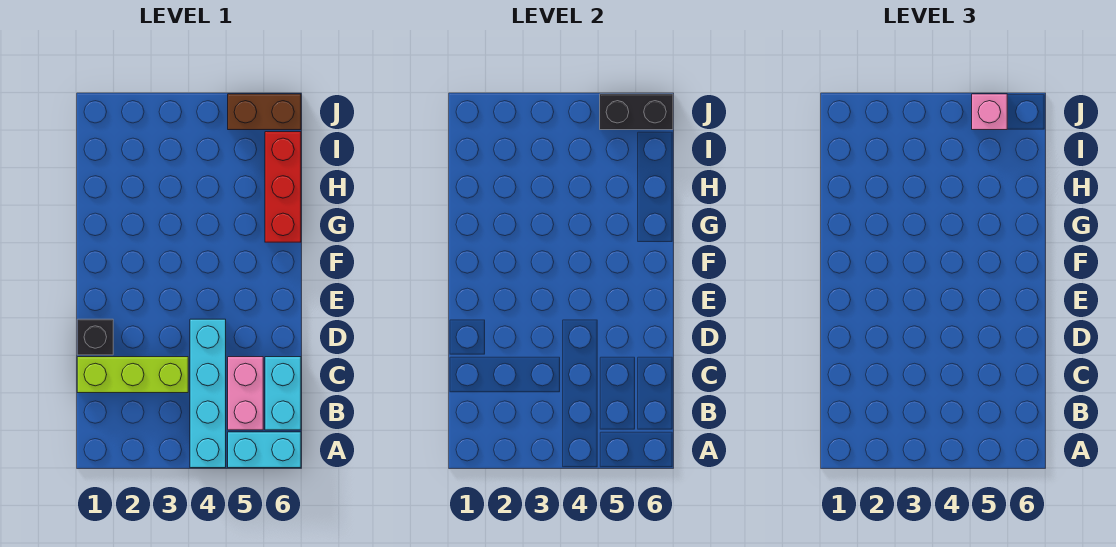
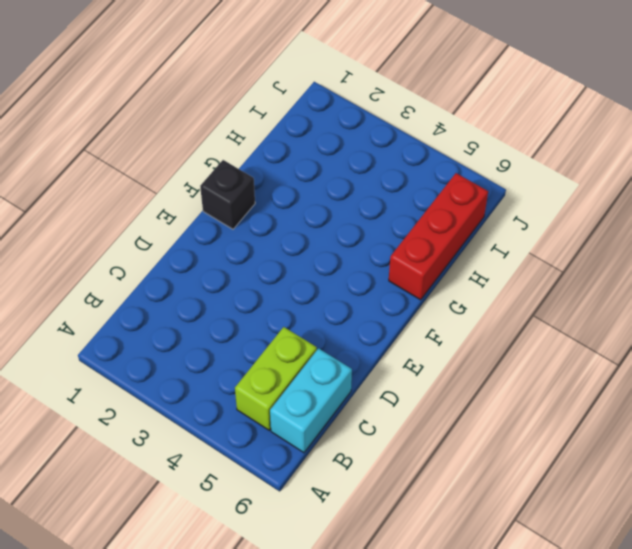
lime brick B5:C5 level 1 -> pink brick B5:C5 level 1
black brick F1 level 1 -> black brick D1 level 1
none -> cyan brick A4:D4 level 1
none -> cyan brick A5:A6 level 1

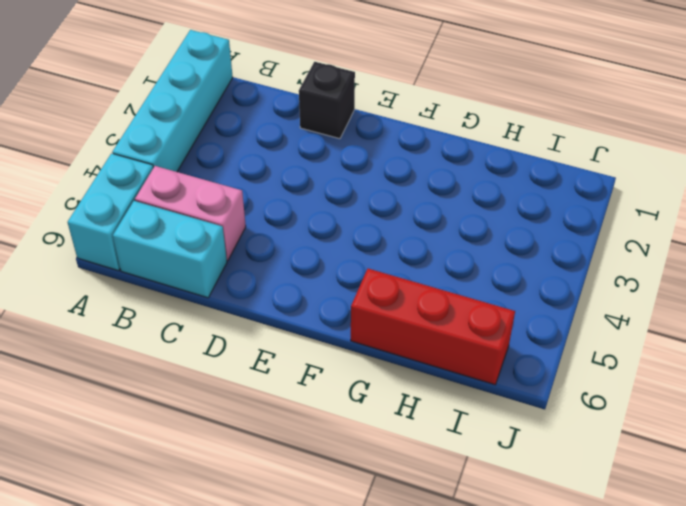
cyan brick A1:A4 level 1 -> cyan brick A4:D4 level 1
none -> lime brick C1:C3 level 1
none -> brown brick J5:J6 level 1

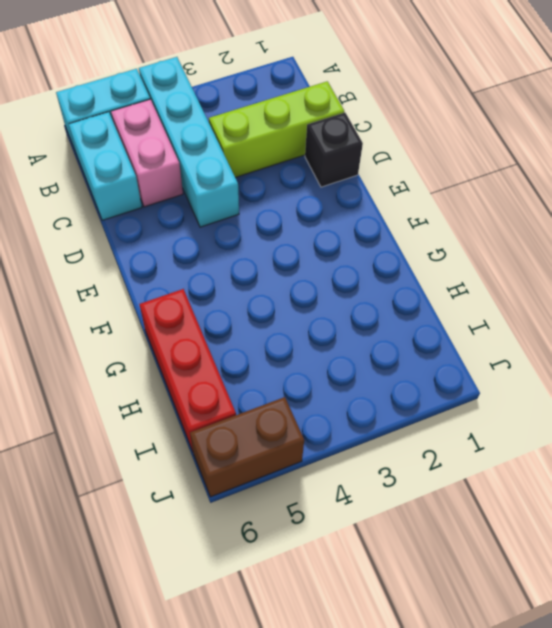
none -> black brick J5:J6 level 2
none -> pink brick J5 level 3

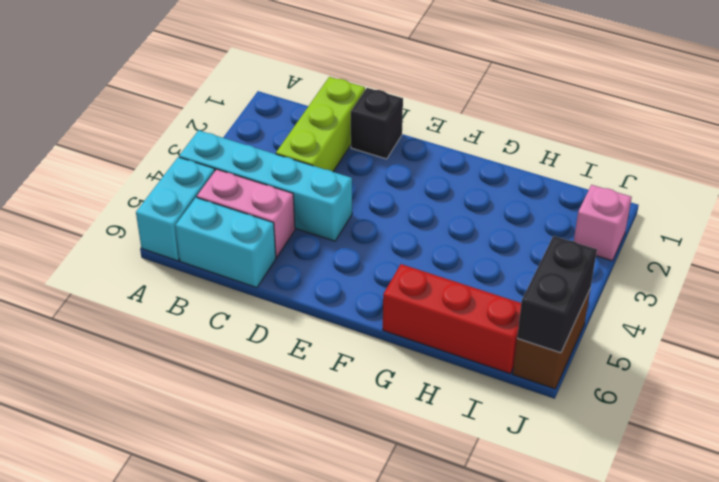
pink brick J2 level 1 -> pink brick J5 level 3

